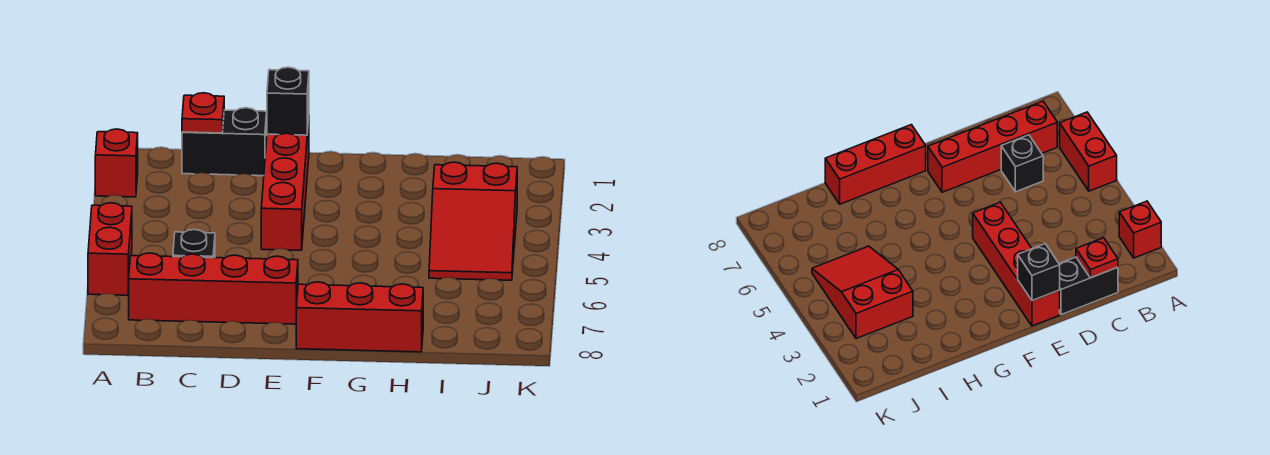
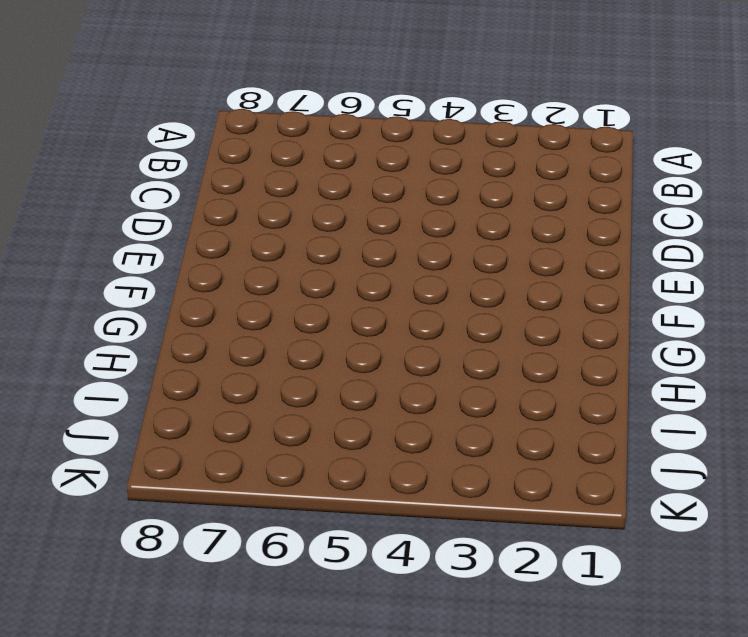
none -> red brick A2 level 1
none -> red brick A5:A6 level 1

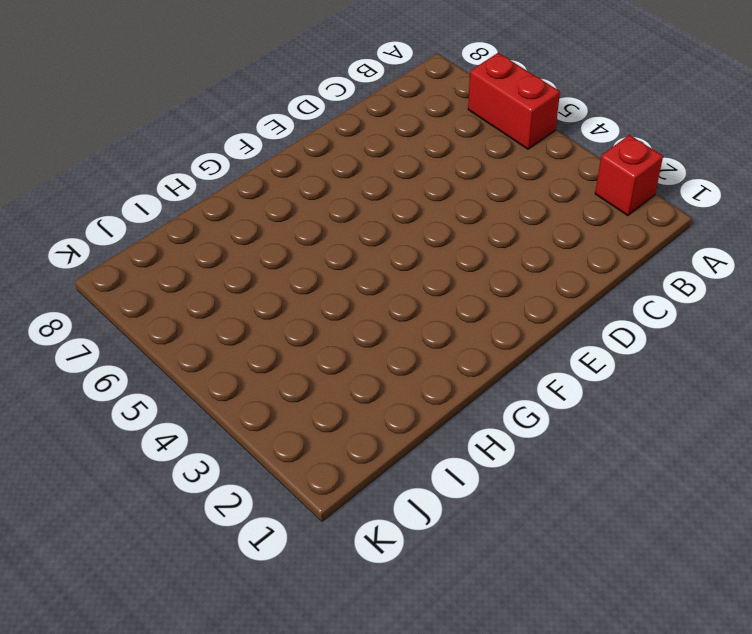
none -> red brick B7:E7 level 1
none -> black brick C1:D1 level 1

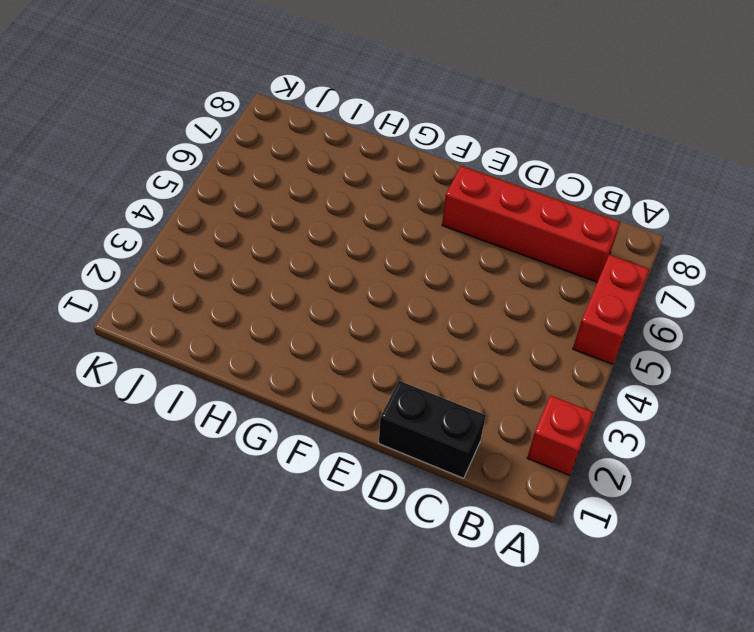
none -> black brick C6 level 1
none -> red brick E1:E4 level 1

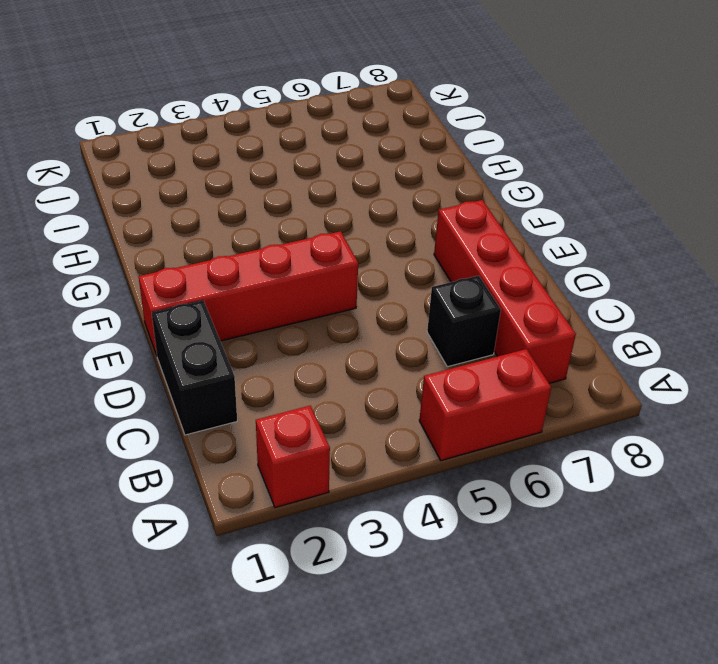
none -> red brick F8:H8 level 1
none -> red slope I3:J5 level 1 top 3

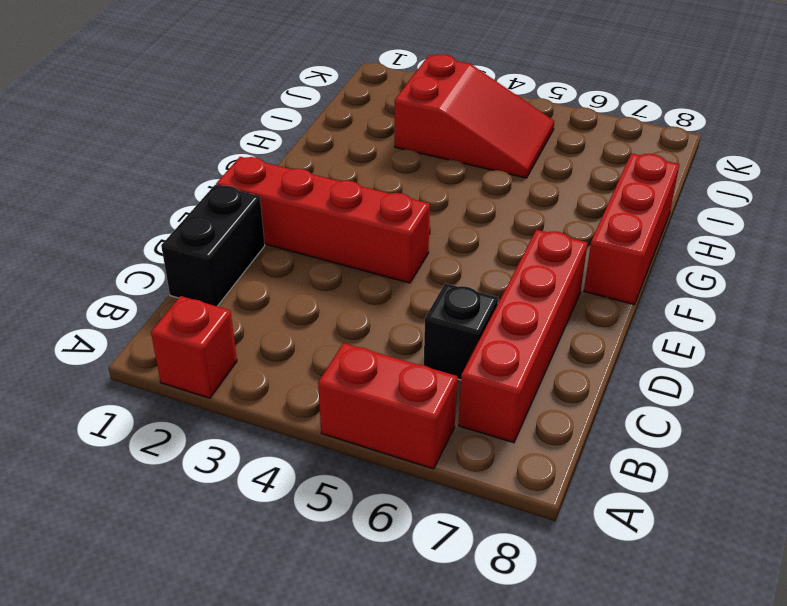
none -> red plate C1 level 2
none -> black brick E1 level 2

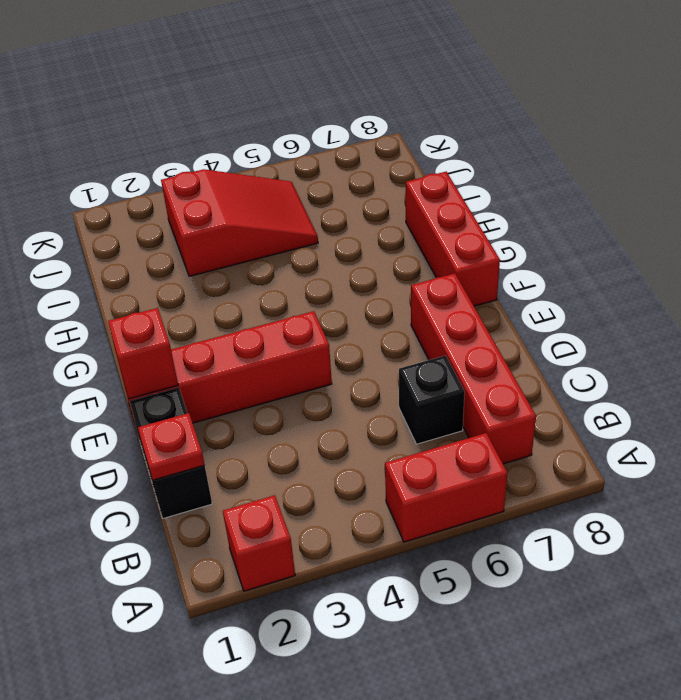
red brick E1 level 2 -> black brick E1 level 2

